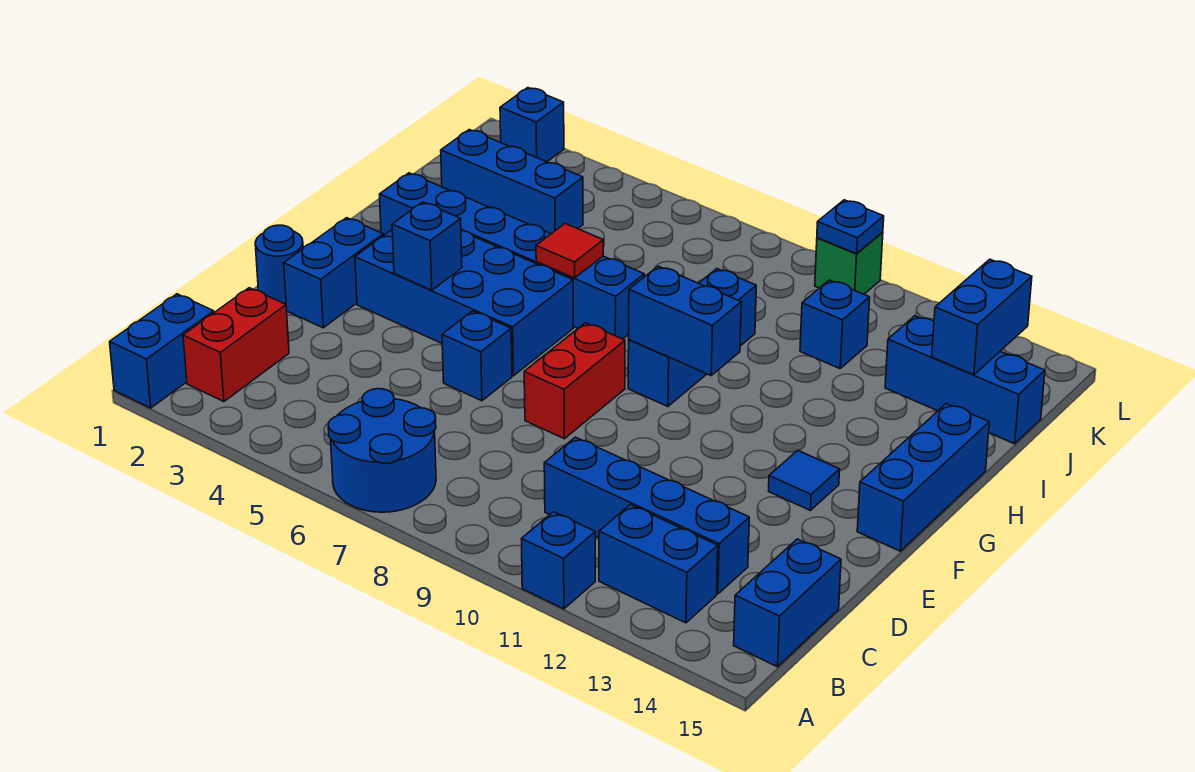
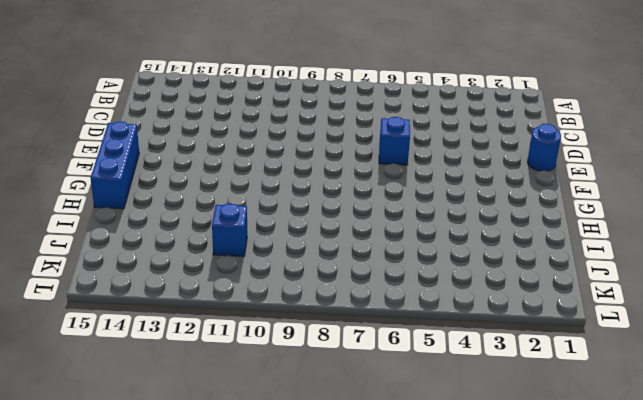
none -> blue brick A1:B1 level 1
none -> blue round brick A6:B7 level 1
none -> blue brick A11 level 1

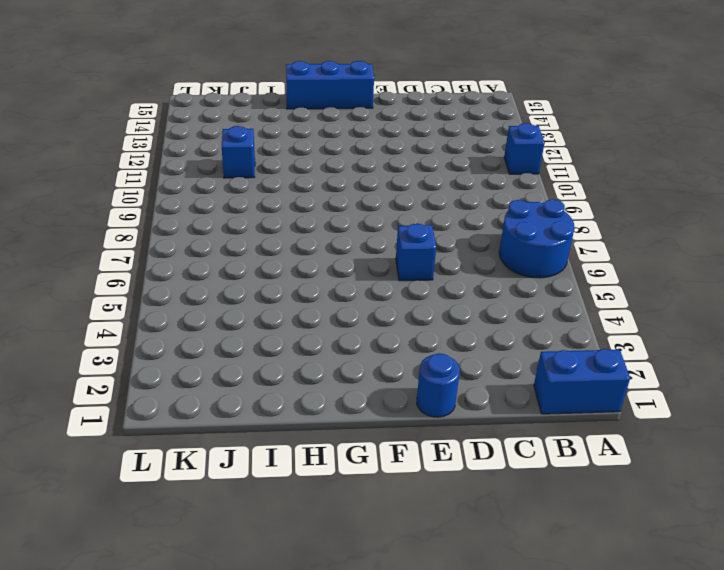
none -> red brick B2:C2 level 1
none -> blue brick B12:B13 level 1
none -> blue brick B15:C15 level 1

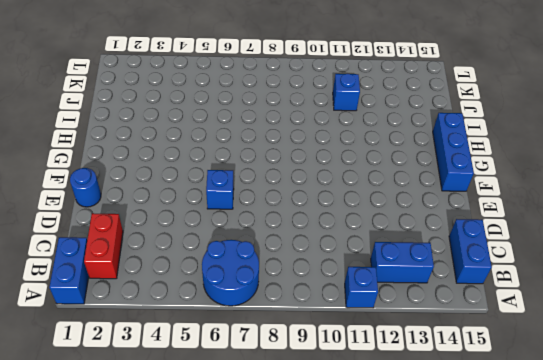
none -> blue brick C10:C13 level 1
none -> blue brick E2:F2 level 1
none -> red brick E8:F8 level 1

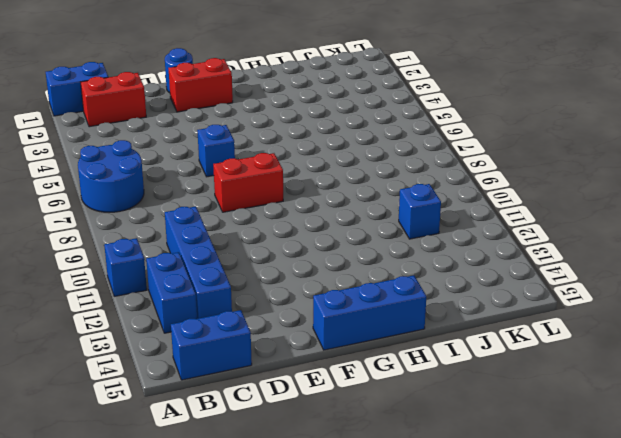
red brick E2:F2 level 1 -> blue brick E2:F2 level 1
none -> blue brick F3:G6 level 1
none -> blue tile F13 level 1
none -> blue brick G9:I9 level 1

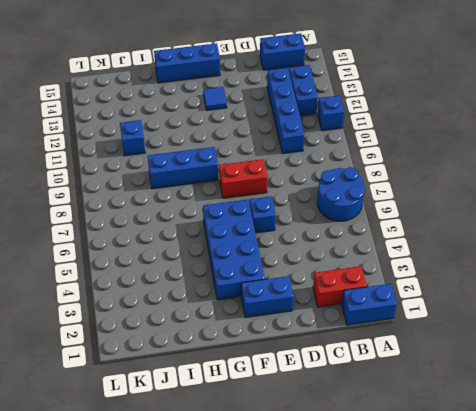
none -> blue round brick E1 level 1
none -> blue brick H2:H7 level 1
none -> blue brick J2:J4 level 1

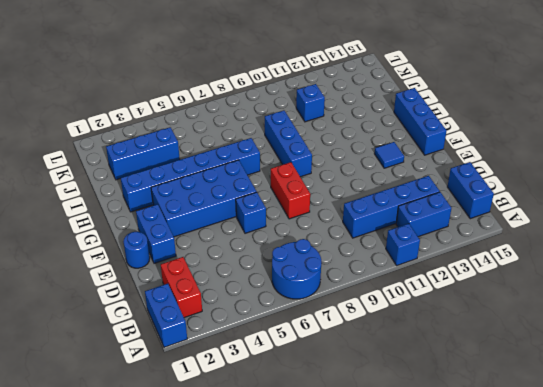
none -> blue brick J13:J15 level 1
none -> blue brick L2 level 1
none -> green brick L10 level 1

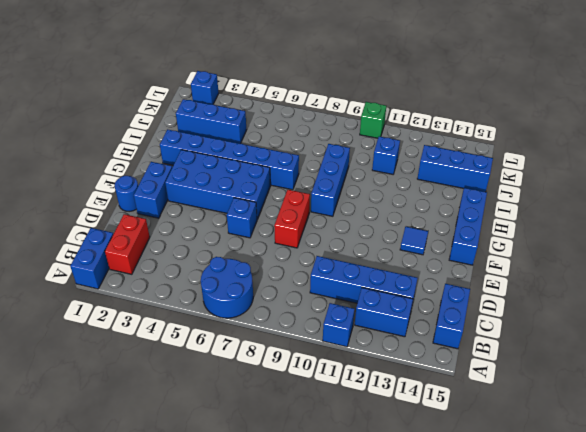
none -> blue brick F4 level 2
none -> blue brick G9:G10 level 2
none -> red tile H6 level 2

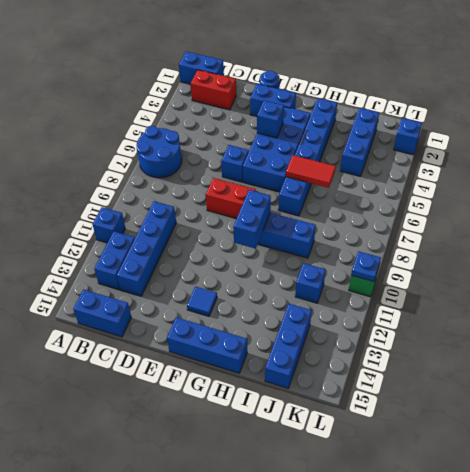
red tile H6:I6 level 2 -> red tile H6 level 2
none -> blue brick J14:K14 level 2

